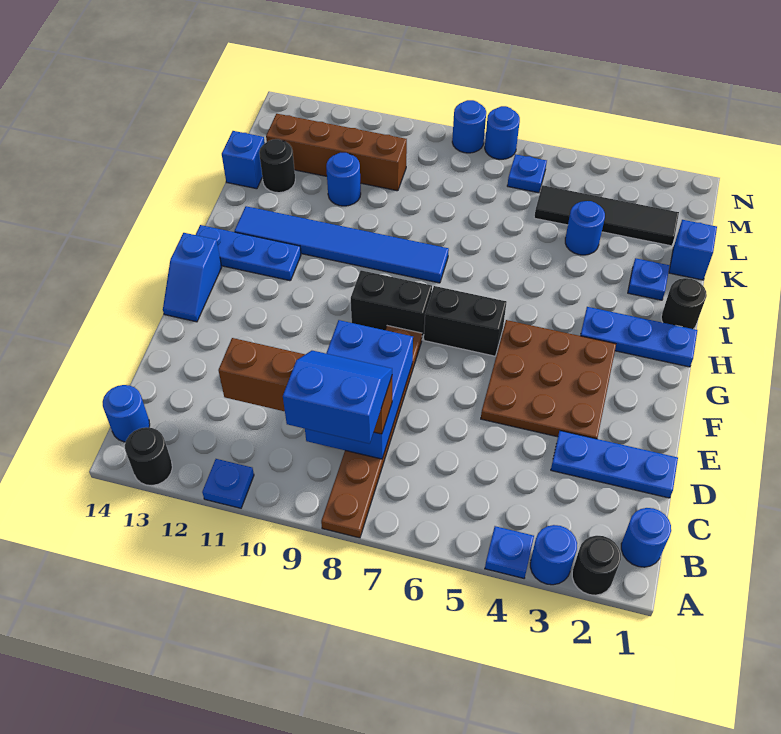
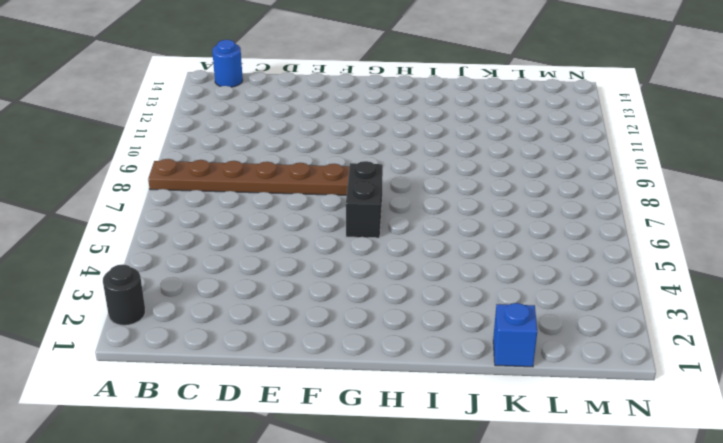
none -> blue round brick A3 level 1
none -> blue plate A4 level 1
none -> blue plate A11 level 1
none -> black round brick A13 level 1

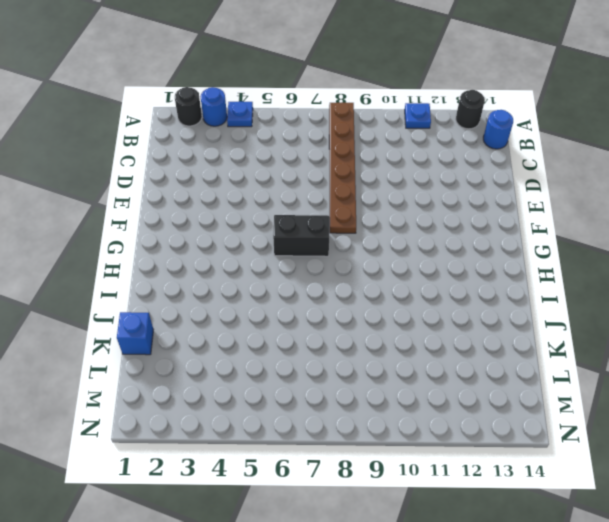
none -> blue round brick B1 level 1
none -> blue plate D1:D3 level 1
none -> brown plate E3:G5 level 1
none -> blue slope F14:G14 level 1 top G

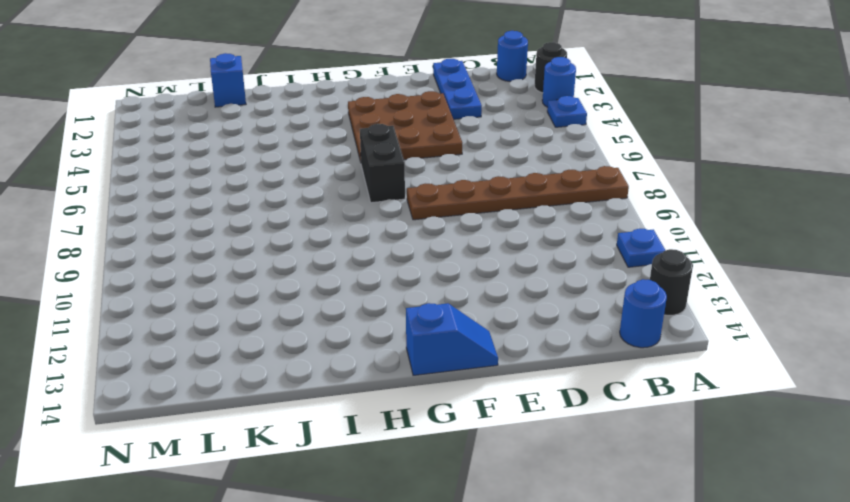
none -> black brick G8:G9 level 1
none -> blue plate H1:H3 level 1
none -> blue plate H12:H14 level 1
none -> black round brick I1 level 1

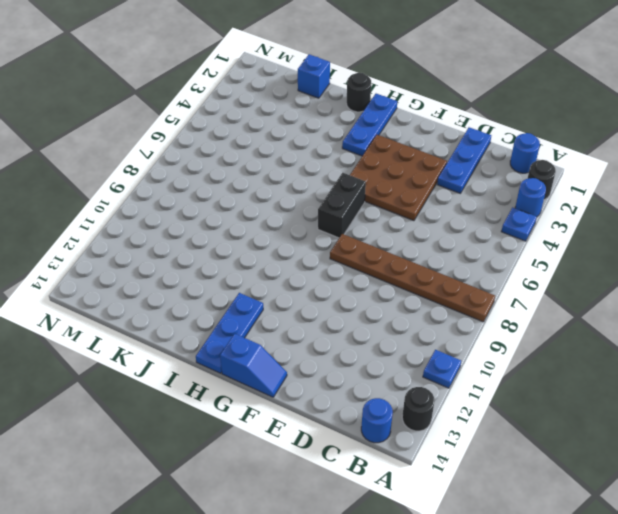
none -> black brick G8:G9 level 1
none -> blue tile I8:I13 level 1
none -> blue plate J2 level 1
none -> blue round brick K4 level 1

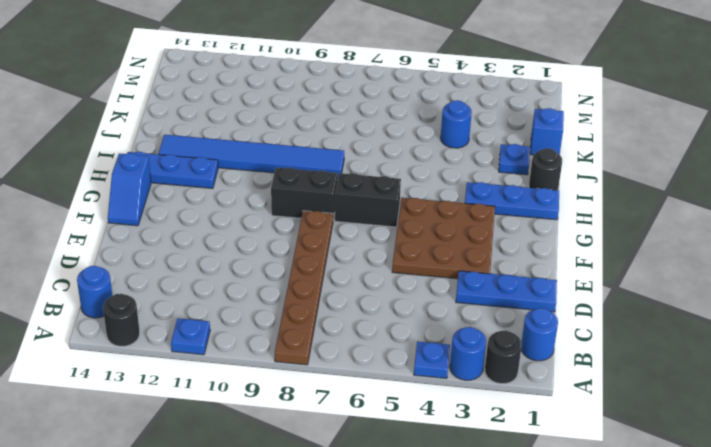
none -> blue round brick K11 level 1
none -> black round brick K13 level 1
none -> blue brick K14 level 1
none -> black tile L2:L5 level 1

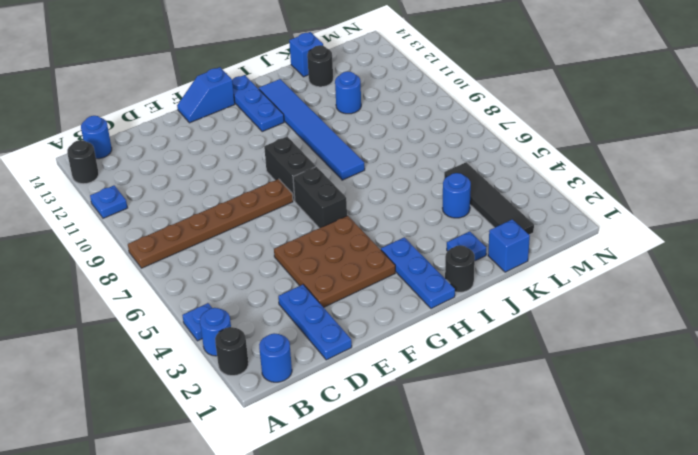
none -> brown brick L10:L13 level 1
none -> blue plate M6 level 1
none -> blue round brick N7 level 1
none -> blue round brick N8 level 1

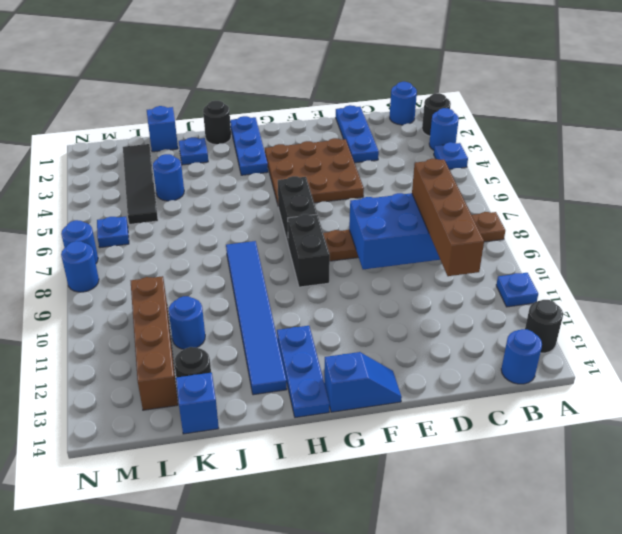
none -> blue slope B8:C9 level 4 top B

